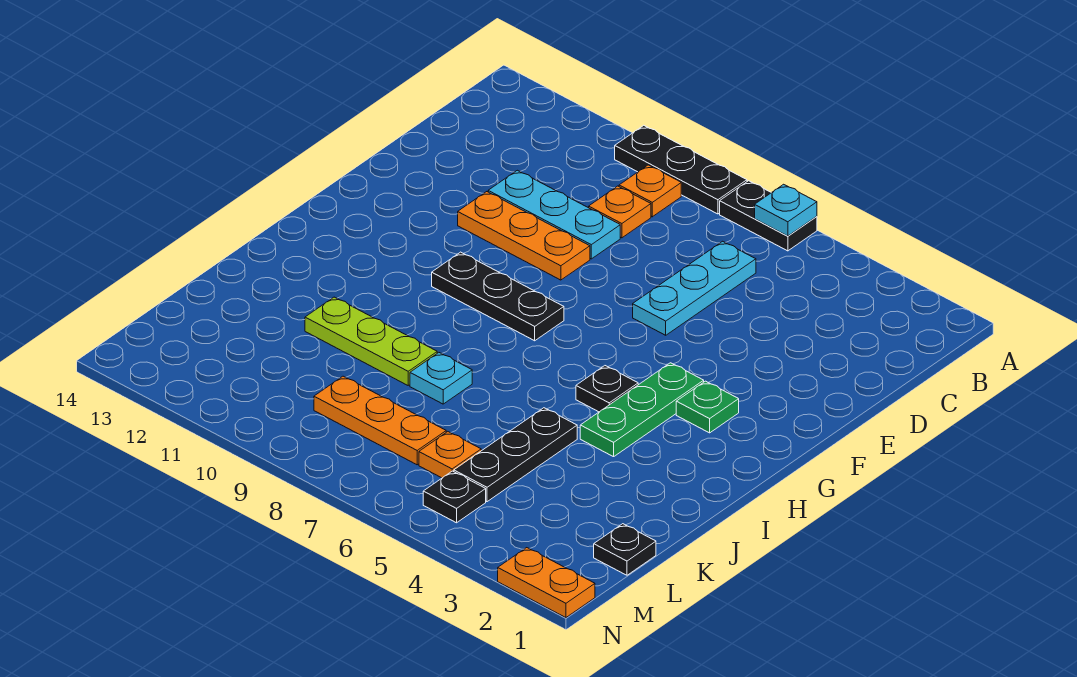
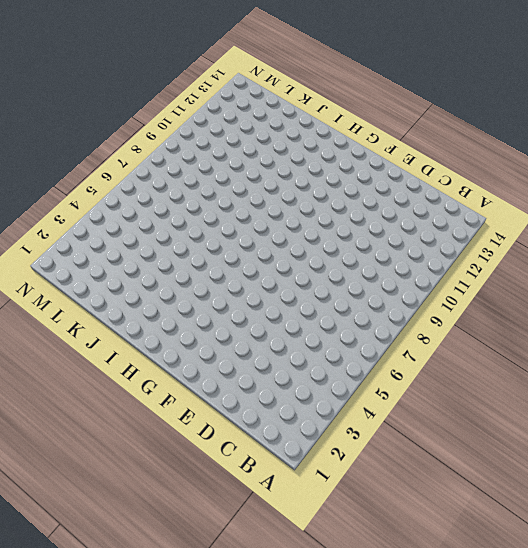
none -> black plate A6:A7 level 1
none -> black plate A8:A10 level 1
none -> orange plate B9 level 1

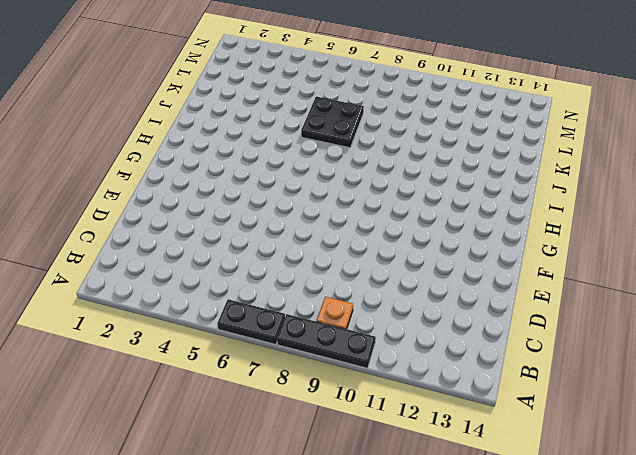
black plate J6:K7 level 1 -> none
none -> cyan plate C6:E6 level 1
none -> orange plate C9 level 1
none -> cyan plate D9:D11 level 1

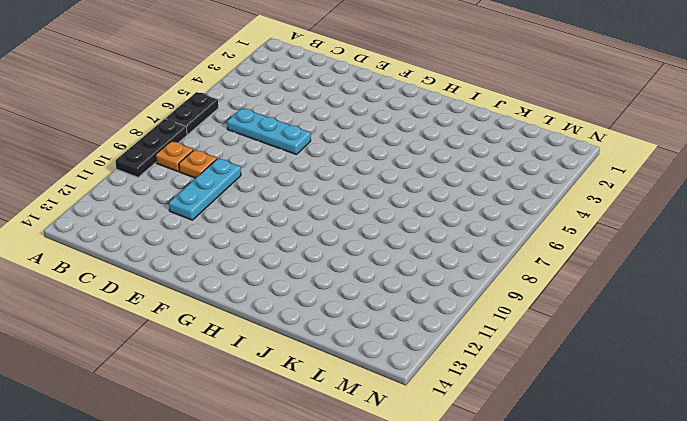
none -> orange plate E9:E11 level 1
none -> green plate G3 level 1
none -> green plate G4:I4 level 1

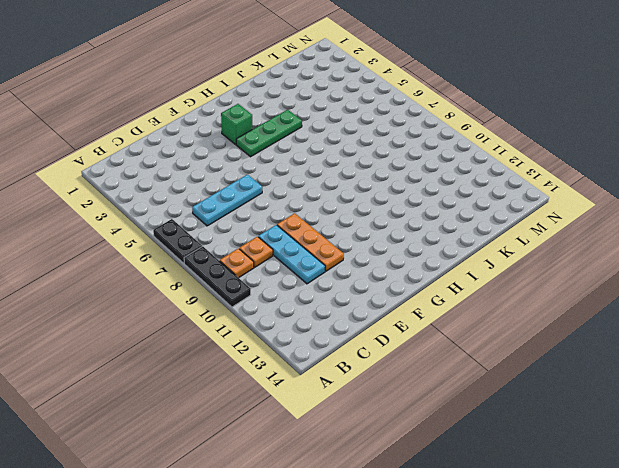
green brick G3 level 1 -> green plate G3 level 1
none -> black plate G8:G10 level 1
none -> black plate H5 level 1
none -> black plate J5:L5 level 1

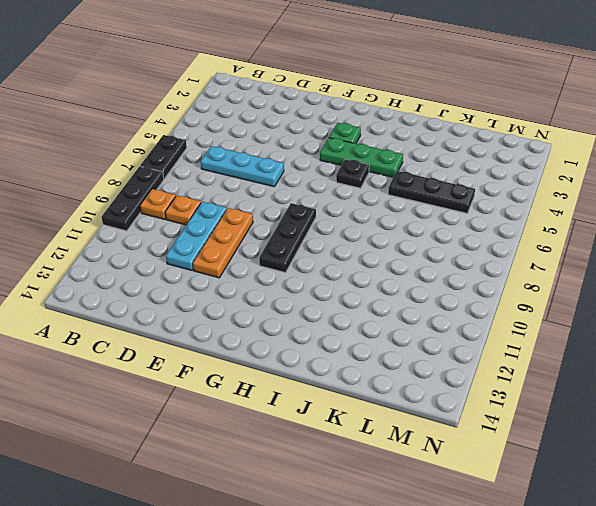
none -> cyan plate J8 level 1
none -> lime plate J9:J11 level 1
none -> black plate L1 level 1

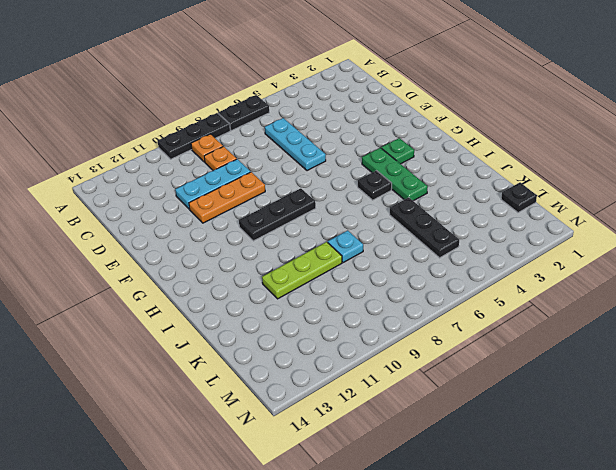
none -> orange plate L6 level 1
none -> orange plate L7:L9 level 1
none -> black plate M5 level 1

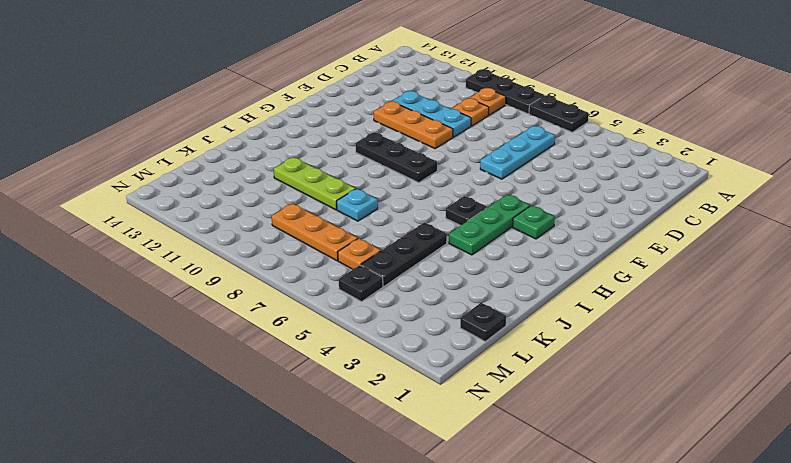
none -> orange plate N1:N2 level 1
none -> cyan plate A6 level 2

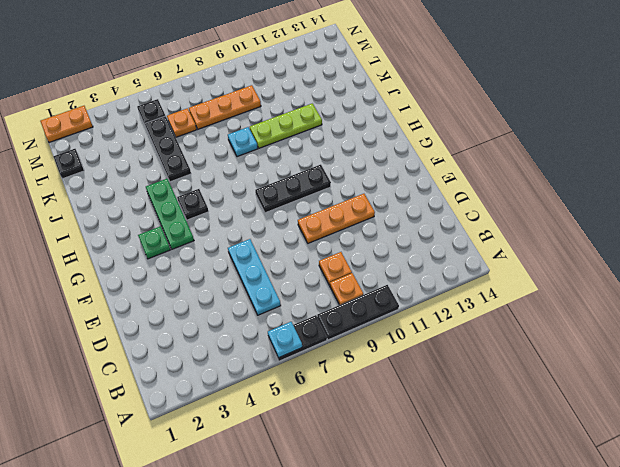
none -> cyan plate D9:D11 level 1

